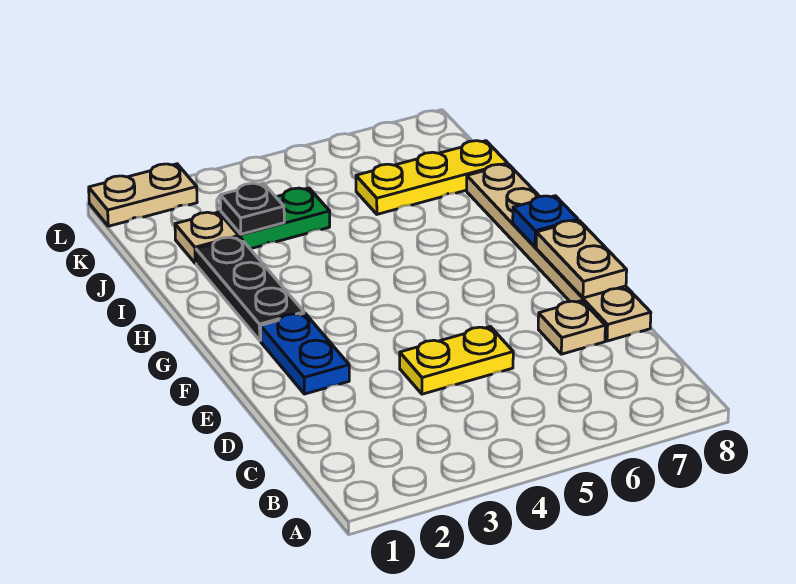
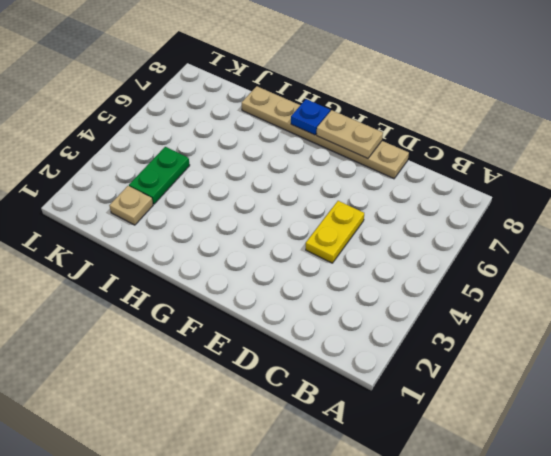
none -> tan plate D7 level 1
none -> blue plate E2:F2 level 1
none -> black plate G2:I2 level 1

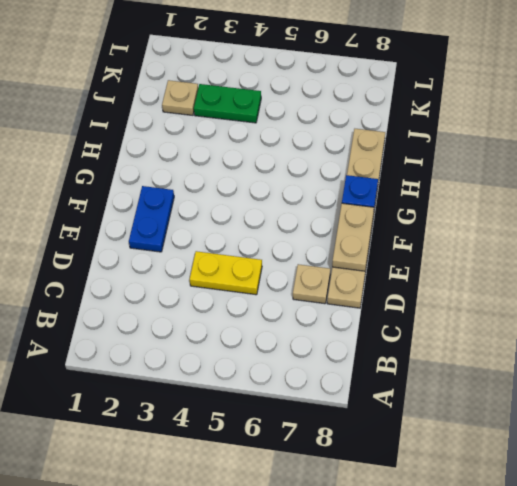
none -> black plate G2:I2 level 1
none -> yellow plate J6:J8 level 1
none -> tan plate L1:L2 level 1

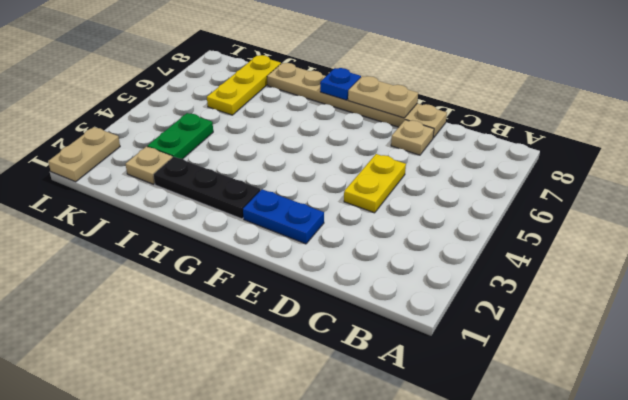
none -> black plate J3 level 2

